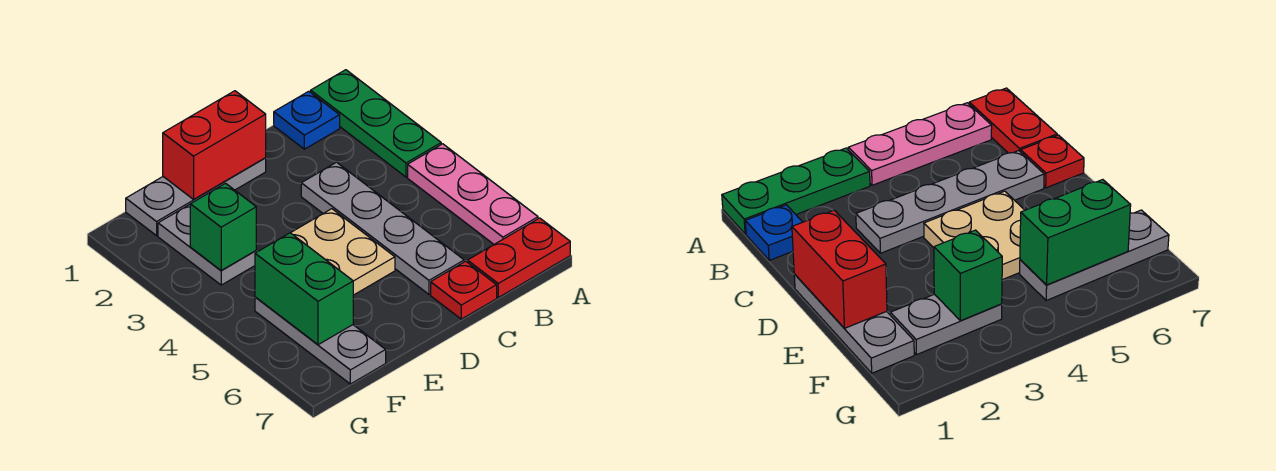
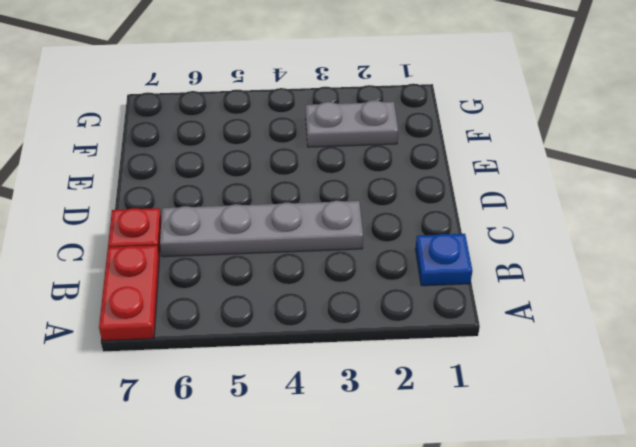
none -> green plate A1:A3 level 1
none -> pink plate A4:A6 level 1
none -> grey plate D1:F1 level 1

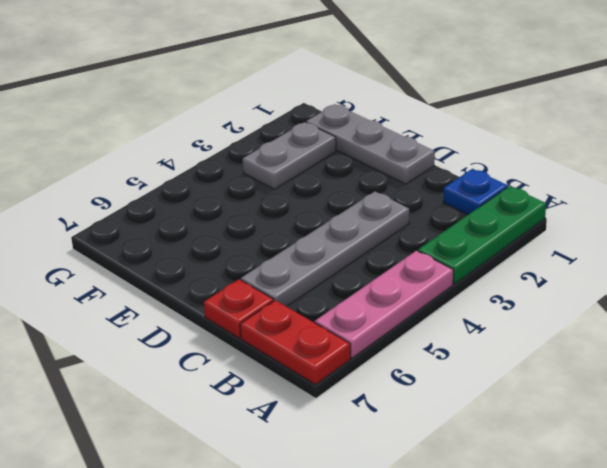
none -> tan plate D4:E5 level 1
none -> grey plate F5:F7 level 1
none -> red brick D1:E1 level 2

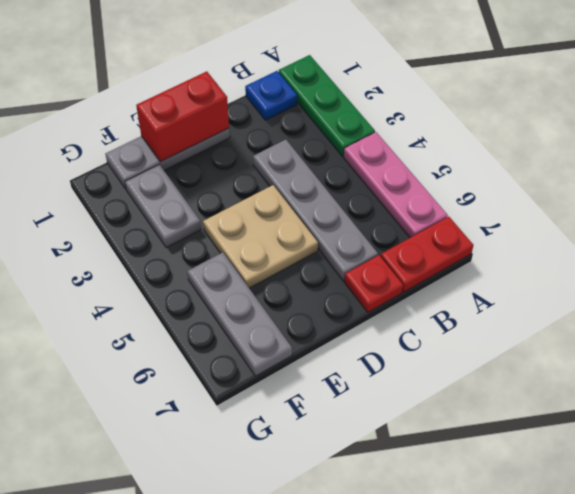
none -> green brick F3 level 2
none -> green brick F5:F6 level 2

